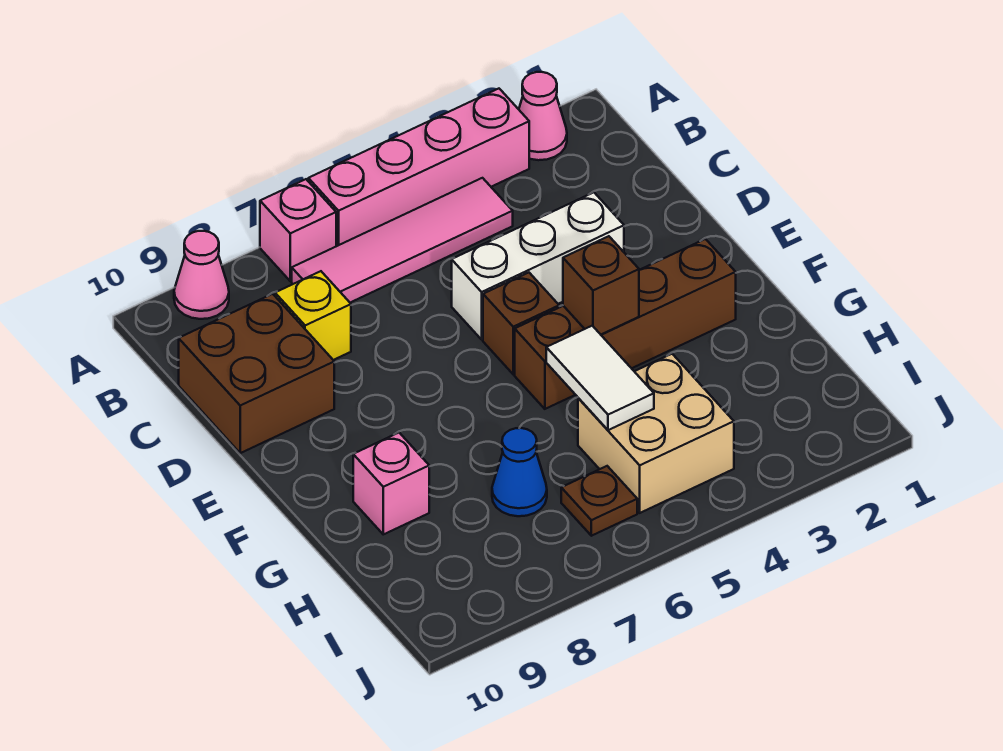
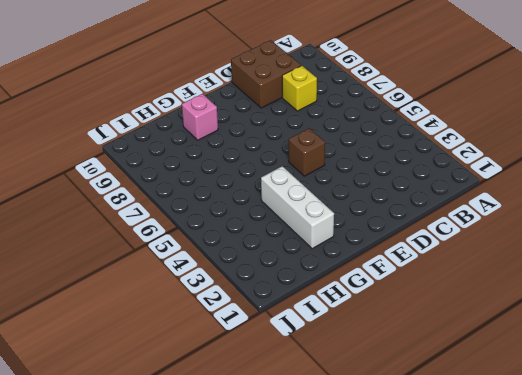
white brick G2:G4 level 1 -> white brick D3:D5 level 1
none -> pink cone A2 level 1
none -> pink brick A3:A6 level 1
none -> pink brick A7 level 1

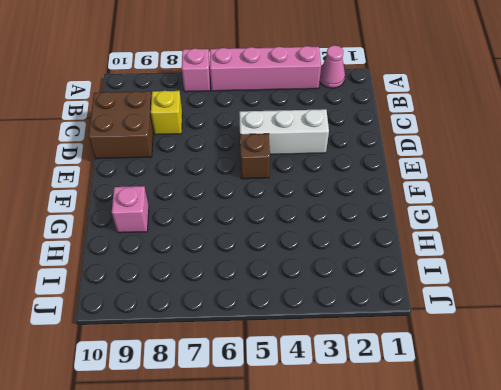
none -> pink cone A9 level 1
none -> pink tile B4:B7 level 1
none -> brown brick F2:F5 level 1

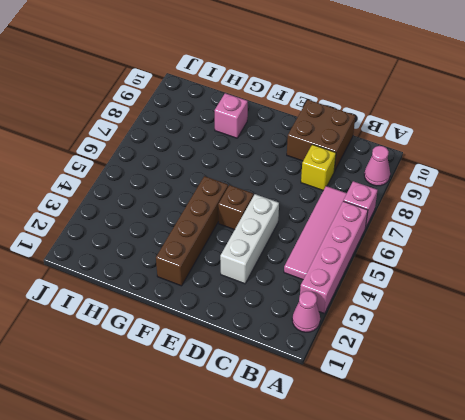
none -> tan brick H4:I5 level 1
none -> blue cone H7 level 1
none -> brown plate I6 level 1

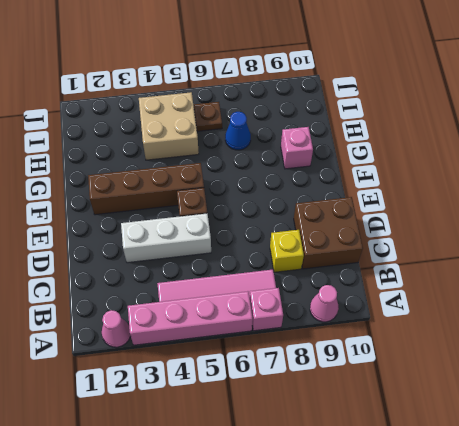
none -> brown brick F4 level 2
none -> white tile G5:H5 level 2

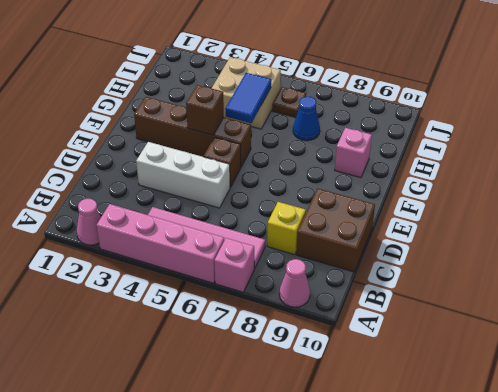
blue tile G5:H5 level 2 -> white tile G5:H5 level 2

